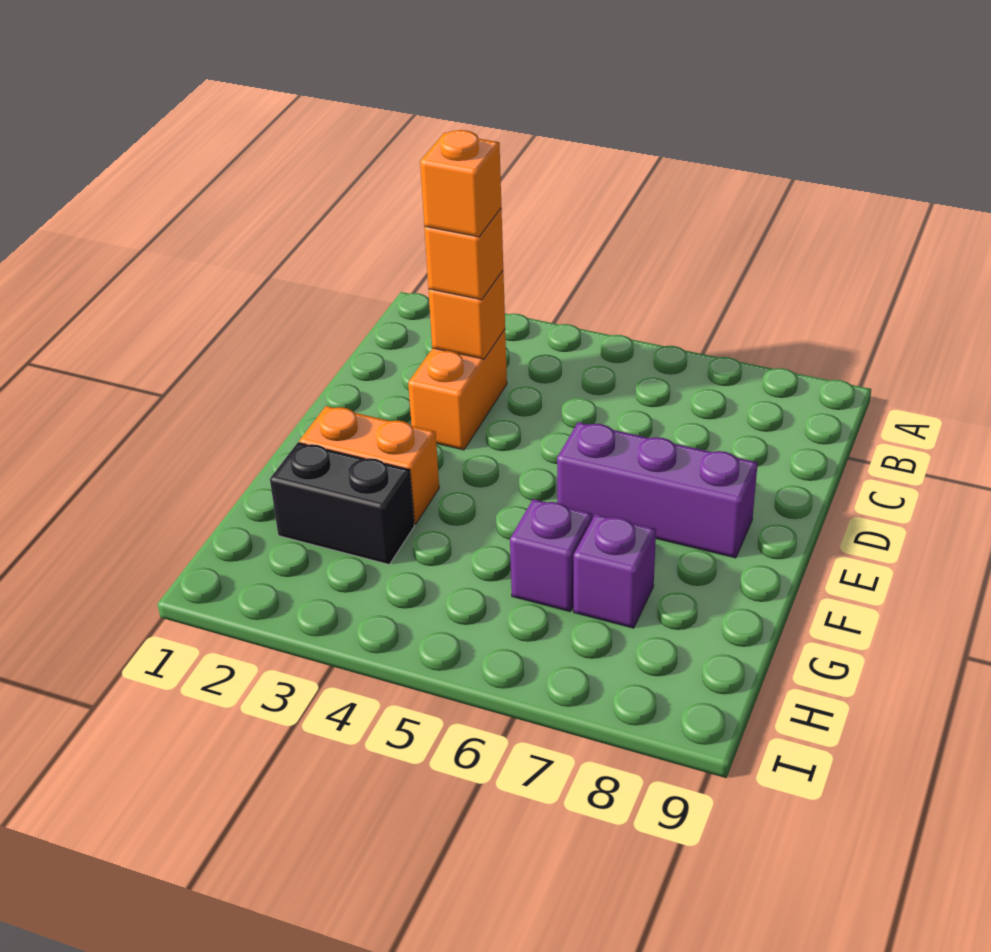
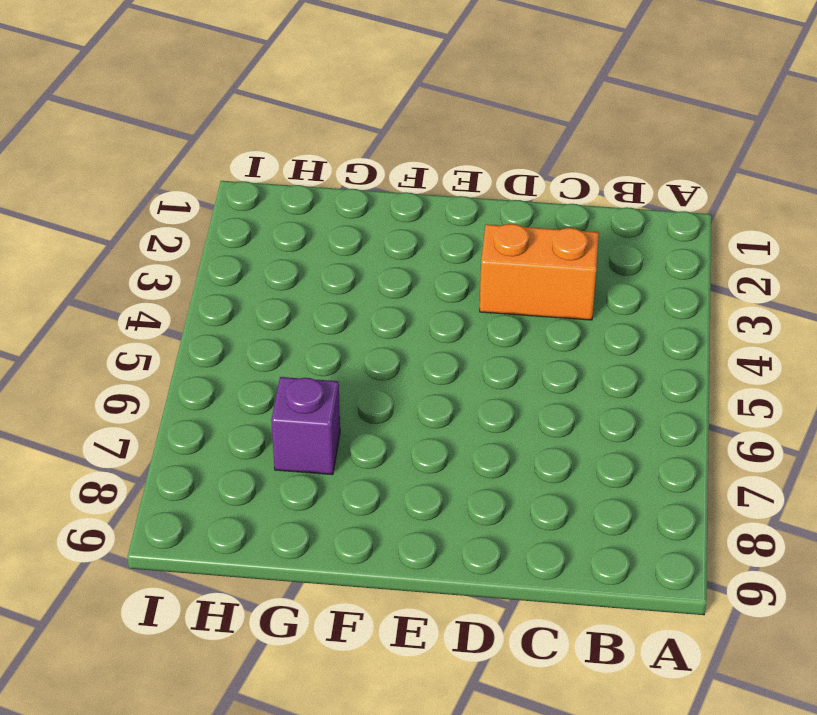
none -> purple brick E6:E8 level 1
none -> orange brick F2:F3 level 1

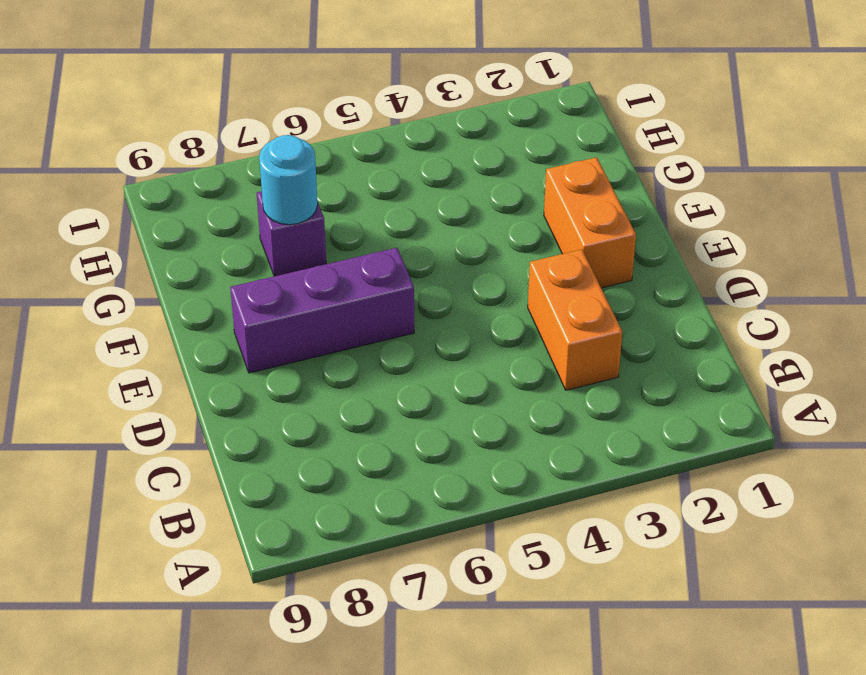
orange brick E2:F2 level 1 -> orange brick F2:F3 level 1
cyan round brick G7 level 2 -> none
none -> black brick G2:G3 level 1
none -> purple brick G6 level 1

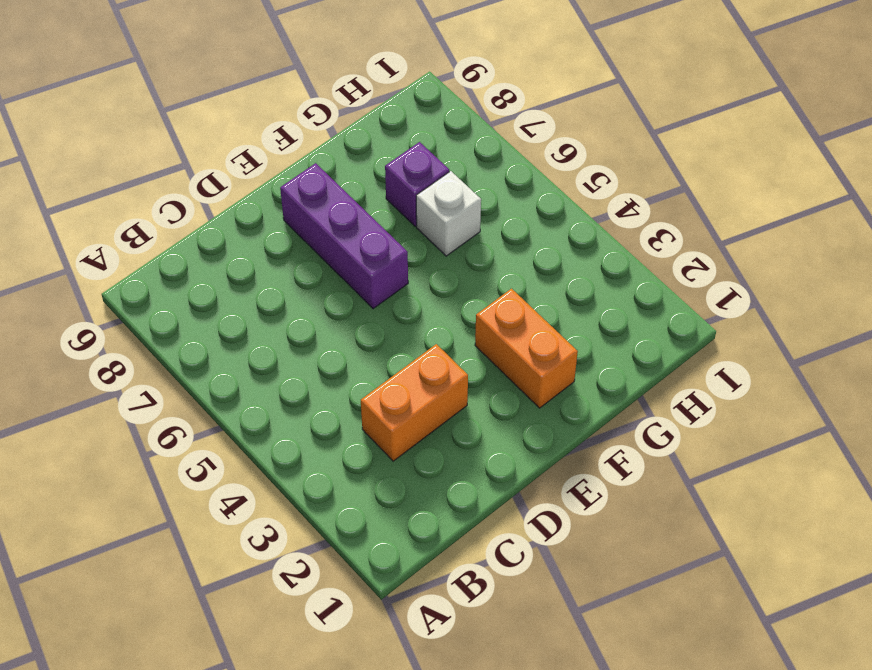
white brick G6 level 1 -> purple brick G6 level 1
none -> black brick G2:G3 level 1
none -> orange brick C3 level 2

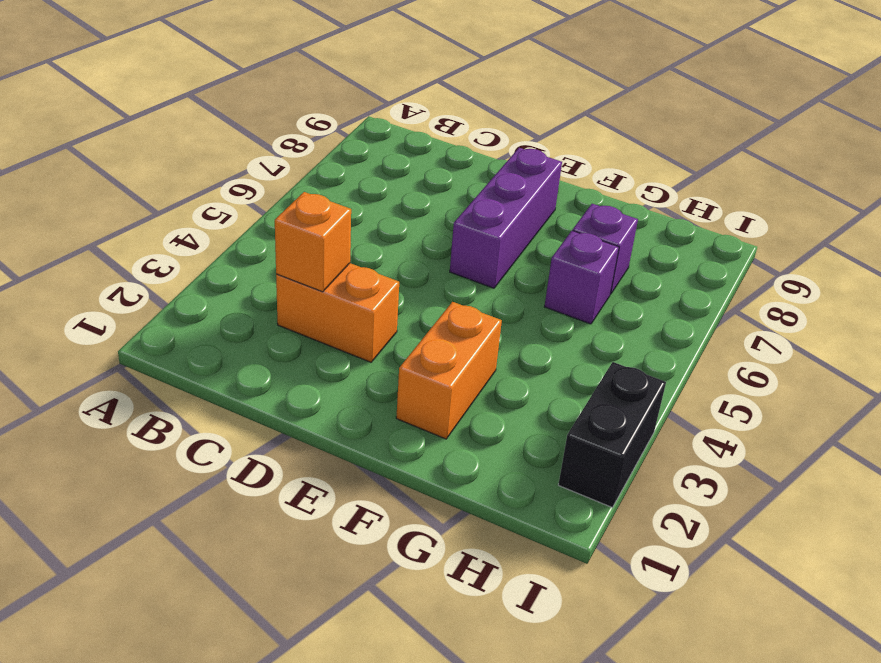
black brick I2:I3 level 1 -> black brick G2:G3 level 1
none -> orange brick C3 level 3
none -> orange brick C3 level 4

